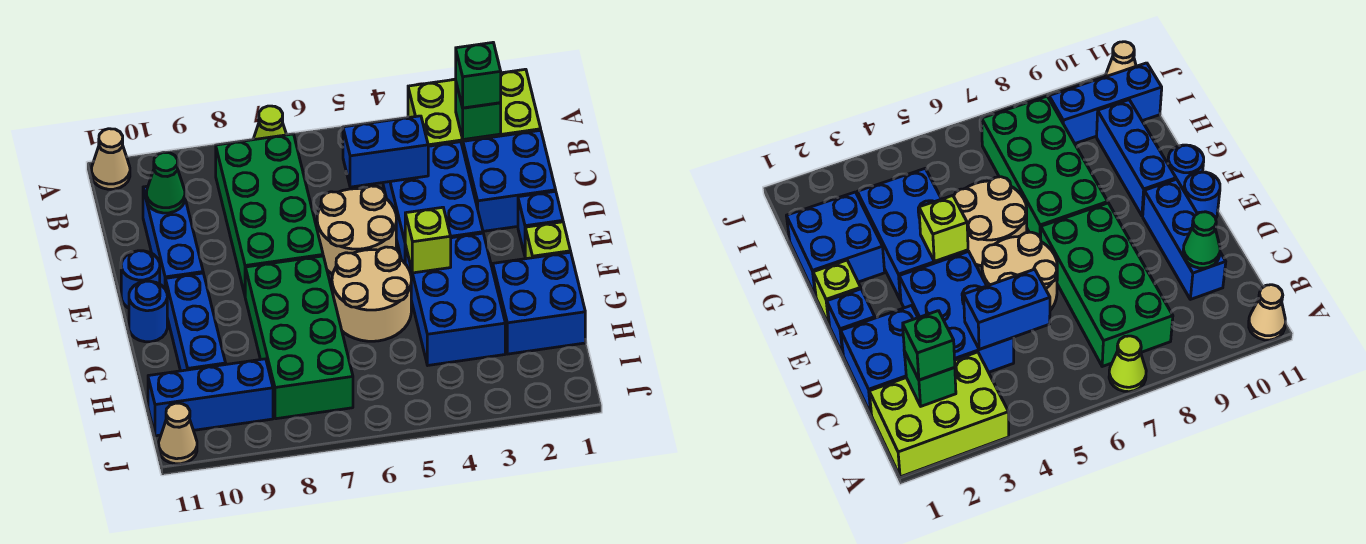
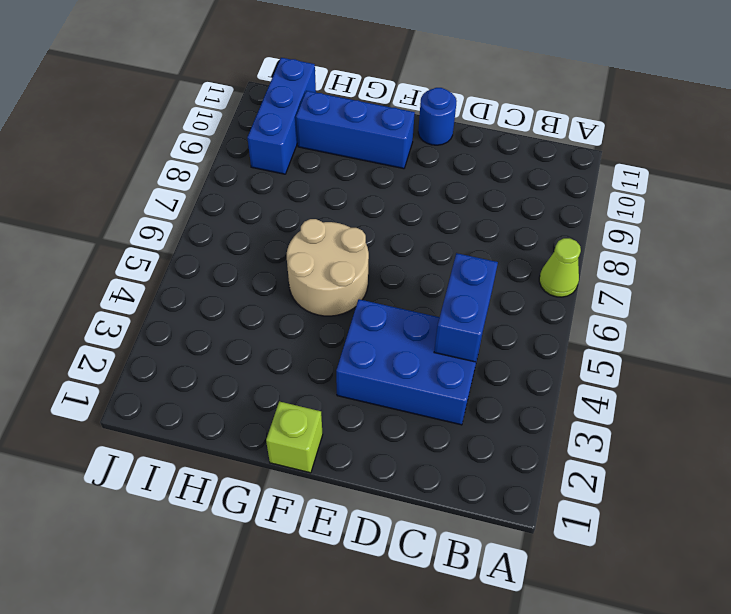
none -> lime brick A1:B3 level 1
none -> tan cone A11 level 1
none -> green brick B7:E8 level 1

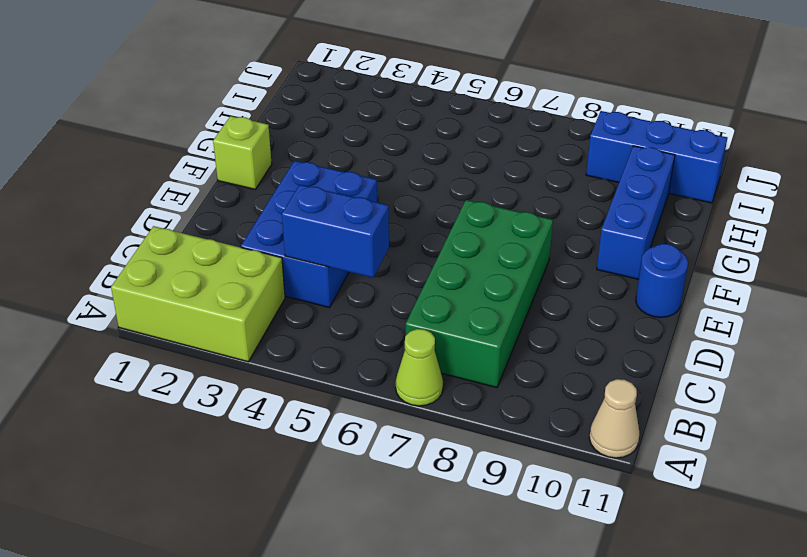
none -> blue brick C1:D2 level 1
none -> blue brick C10:E10 level 1
none -> tan round brick D5:E6 level 1

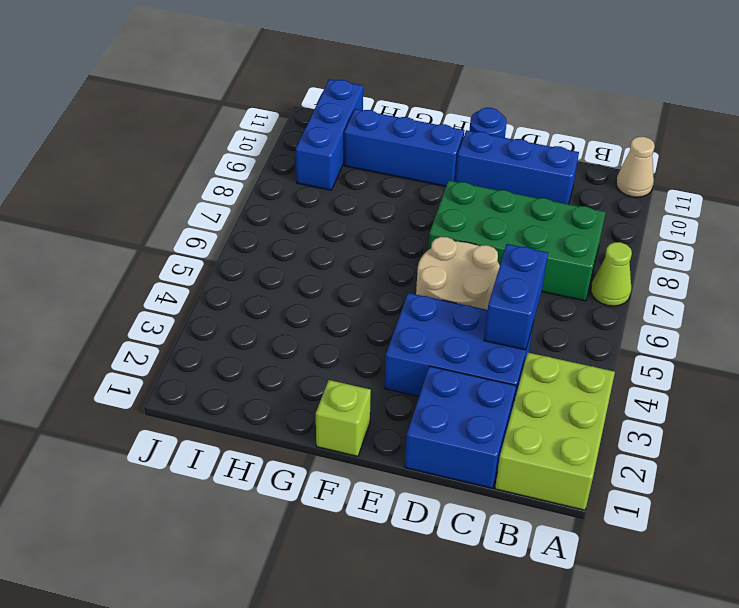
none -> blue brick E1 level 1
none -> blue brick F3:H4 level 1
none -> tan round brick F5:G6 level 1

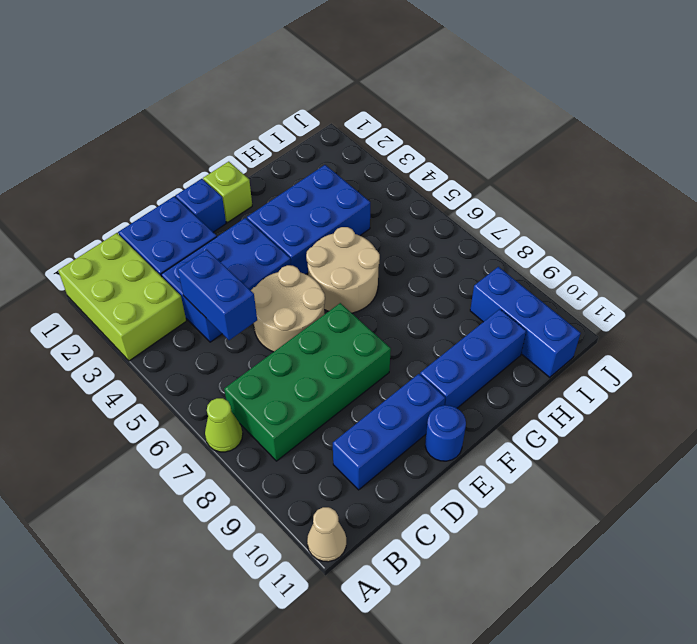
none -> green brick F7:I8 level 1
none -> blue round brick F11 level 1
none -> blue brick G1:H2 level 1

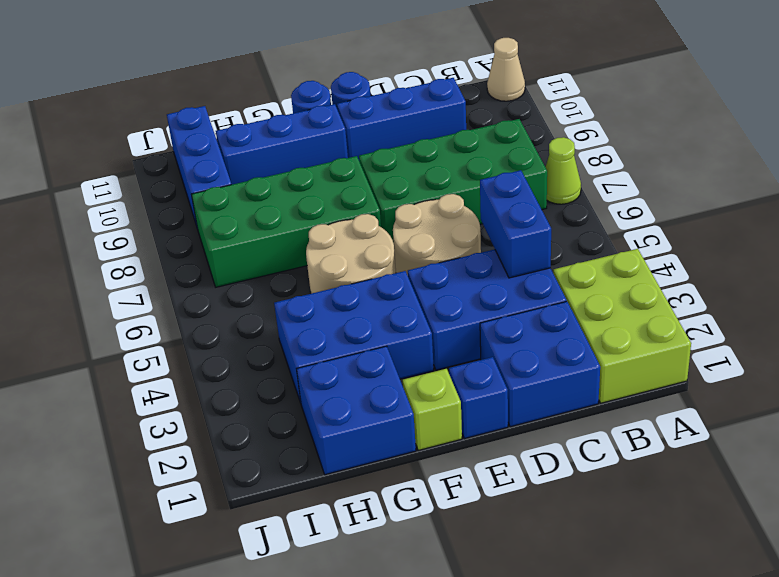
none -> tan cone J11 level 1
none -> green brick B2 level 2
none -> green cone C10 level 2

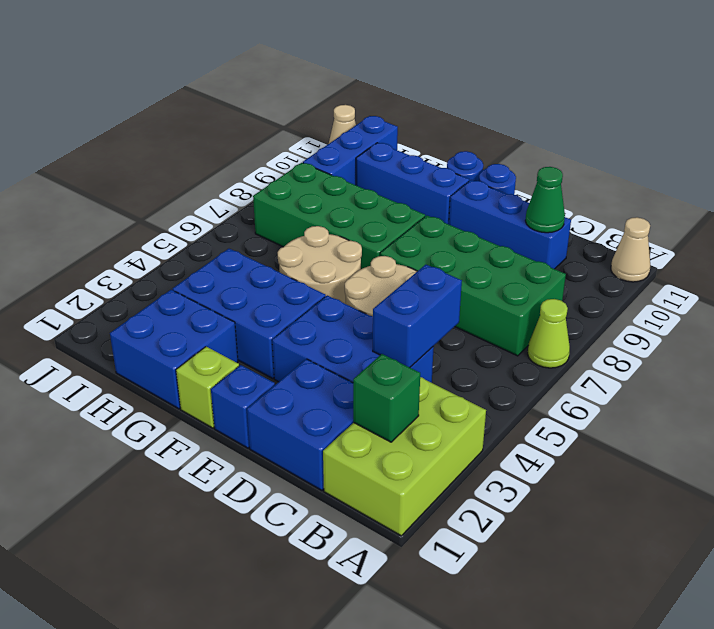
none -> lime brick F4 level 2
none -> green brick B2 level 3

